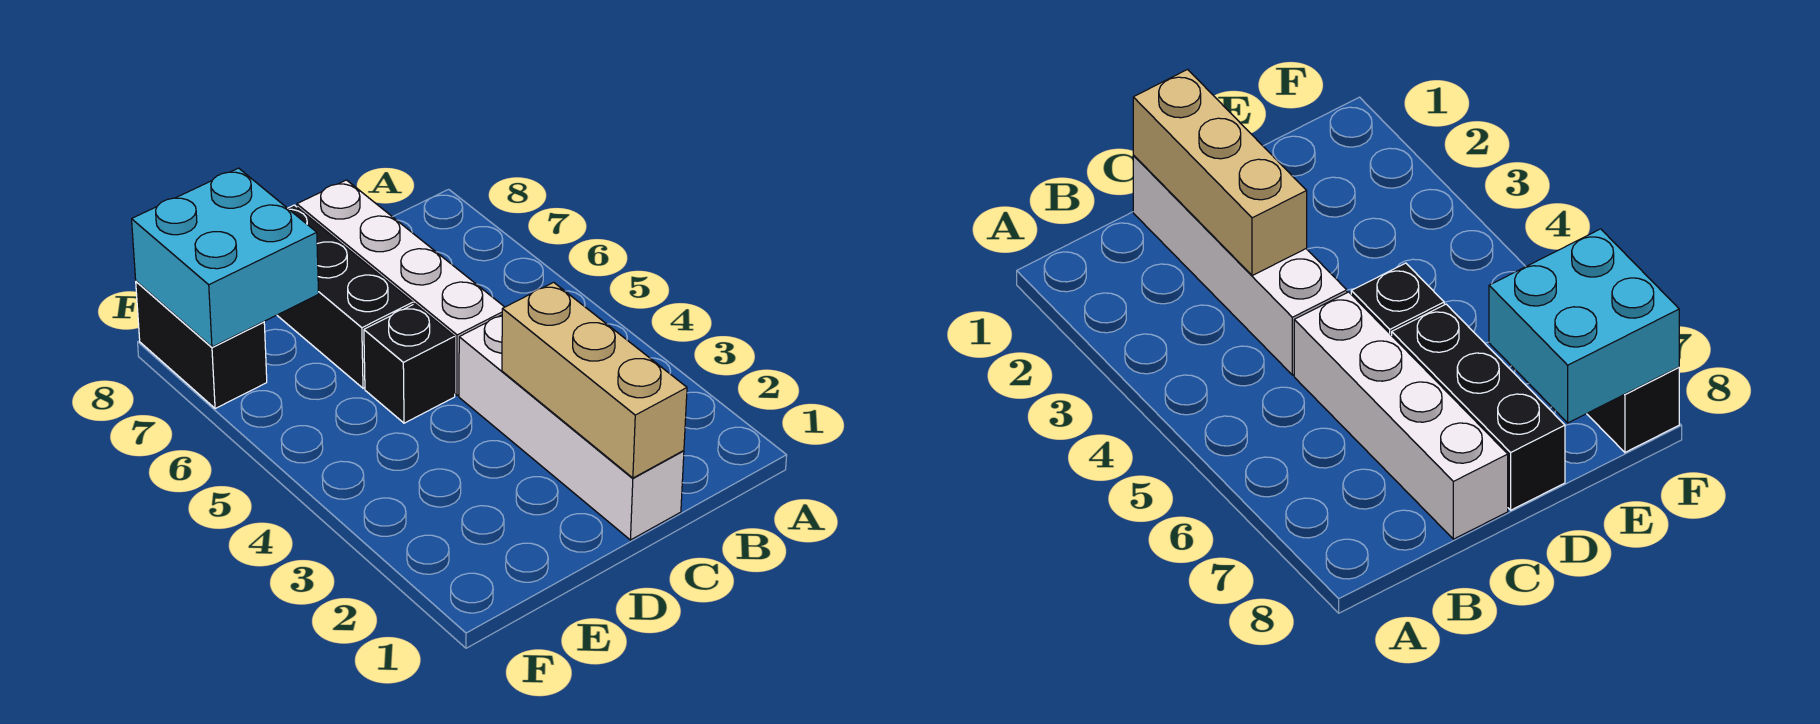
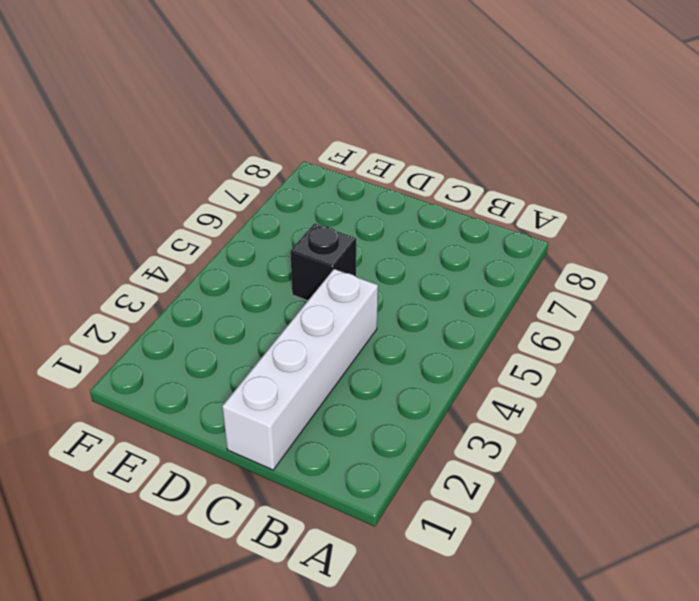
none -> white brick C5:C8 level 1
none -> black brick D6:D8 level 1

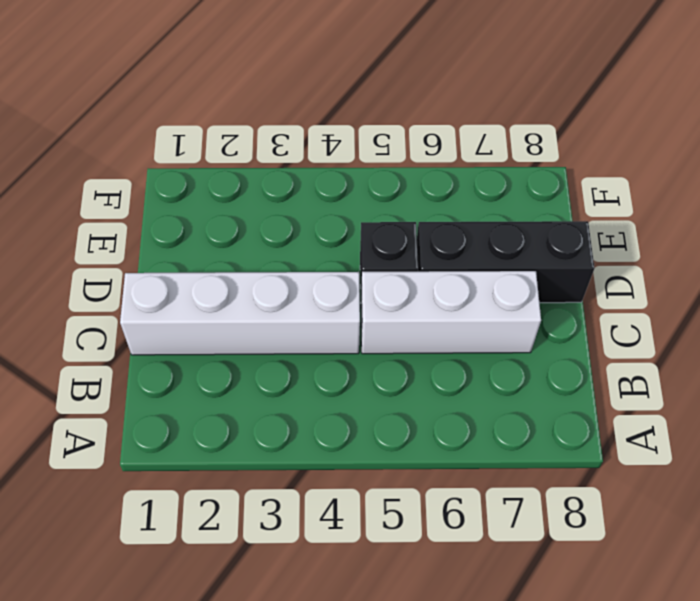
white brick C5:C7 level 1 -> white brick C5:C8 level 1
none -> black brick F7:F8 level 1
none -> tan brick C1:C3 level 2

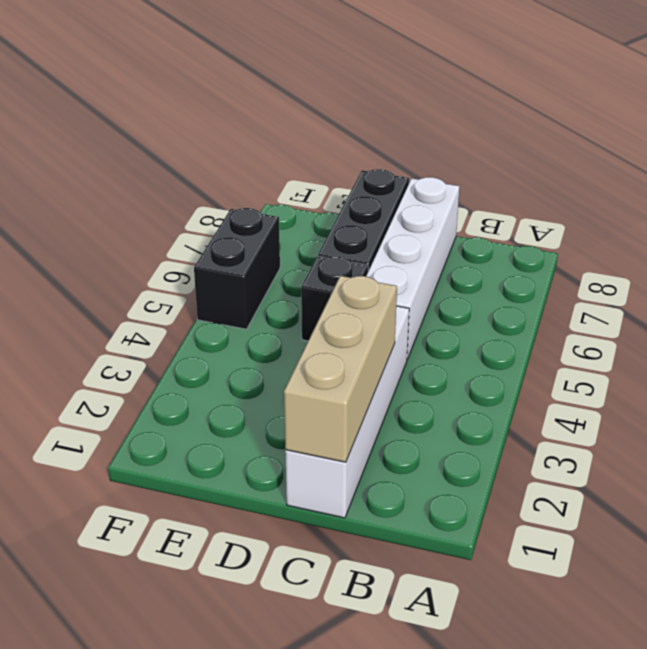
black brick F5:F6 level 1 -> black brick F7:F8 level 1
none -> cyan brick E7:F8 level 2

